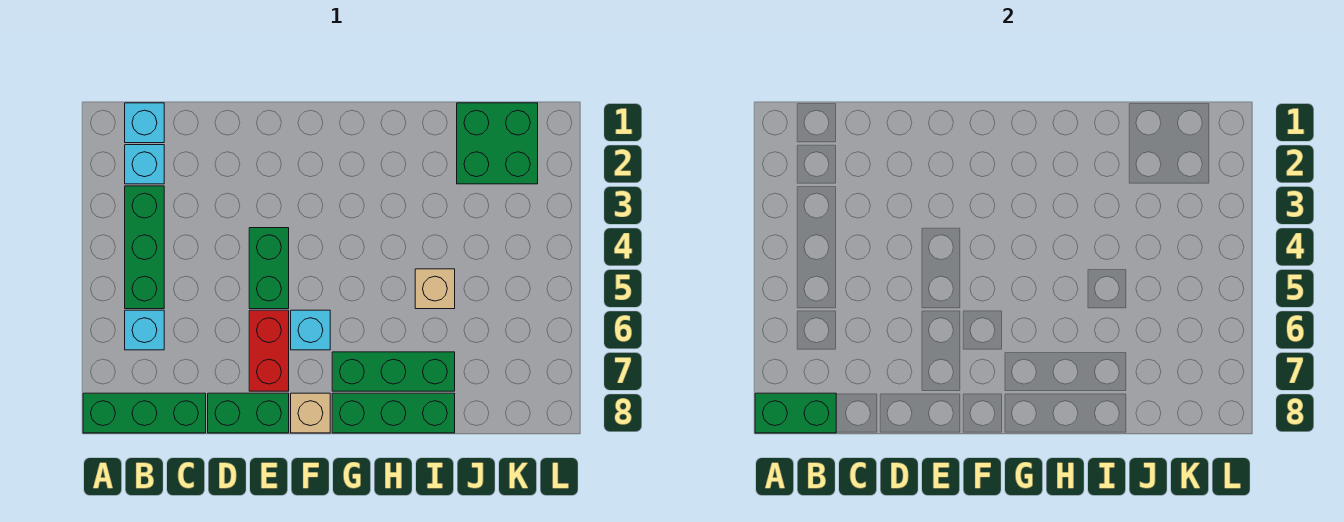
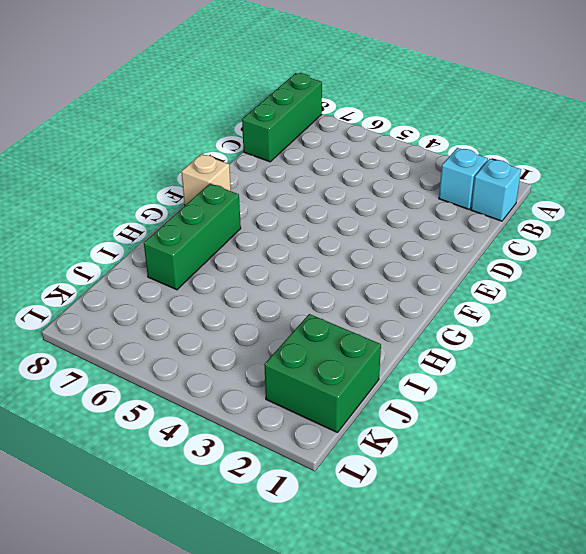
none -> green brick B3:B5 level 1
none -> cyan brick B6 level 1
none -> green brick D8:E8 level 1

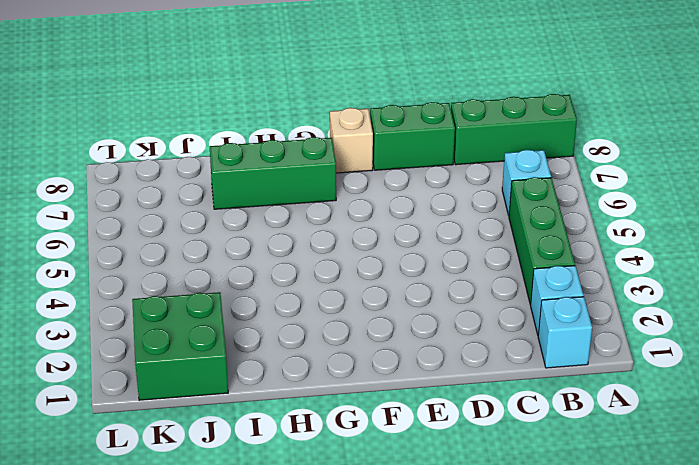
none -> green brick E4:E5 level 1
none -> red brick E6:E7 level 1
none -> cyan brick F6 level 1

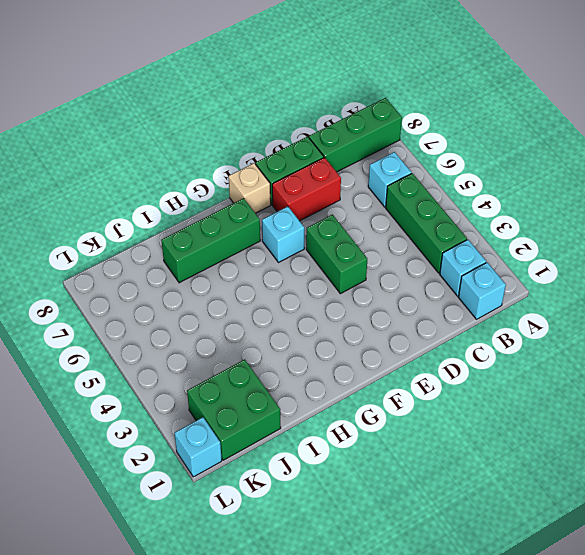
red brick D7:E7 level 1 -> red brick E6:E7 level 1
cyan brick L1 level 1 -> none
none -> green brick G8:I8 level 1
none -> tan brick I5 level 1
none -> green brick A8:B8 level 2

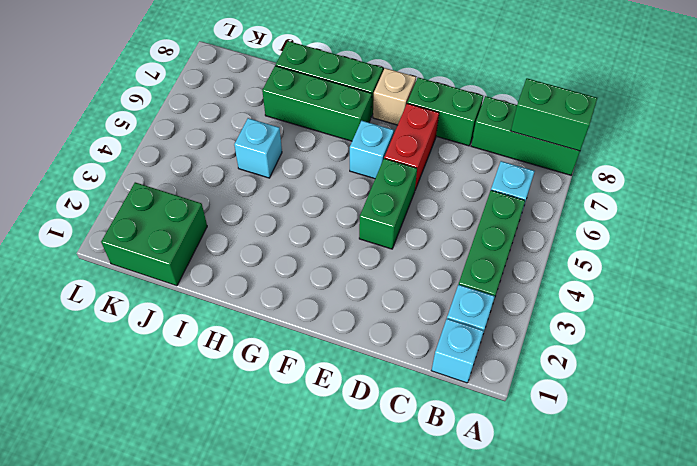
cyan brick I5 level 1 -> tan brick I5 level 1

